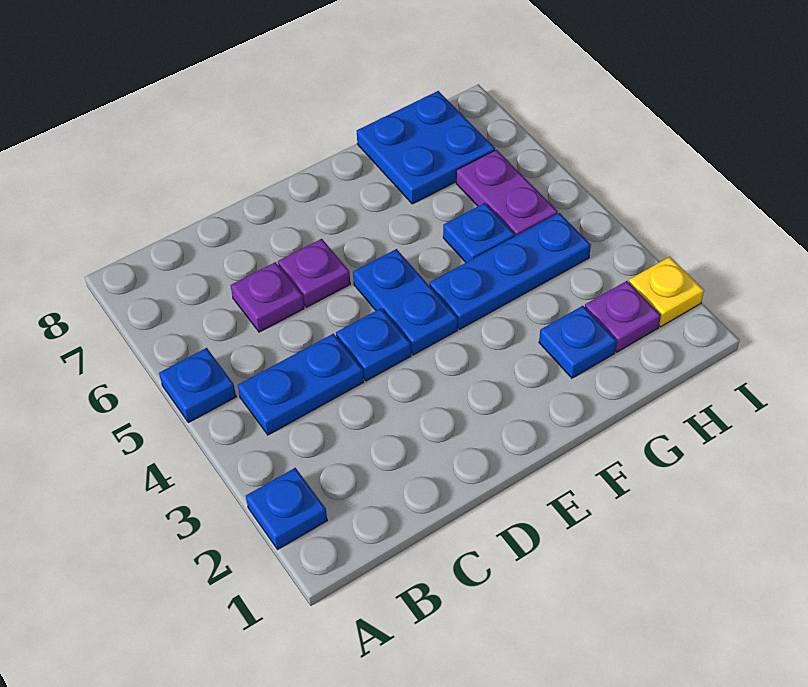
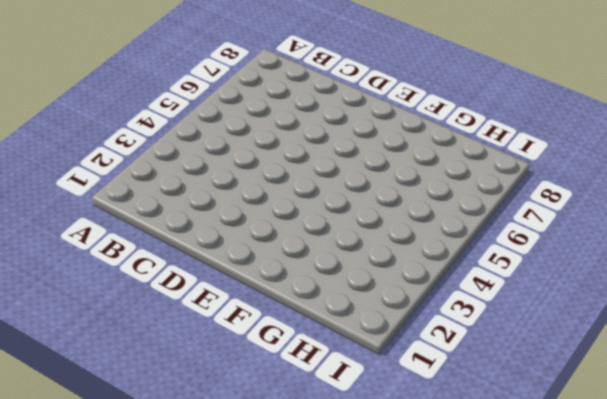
none -> blue plate A2 level 1
none -> blue plate A5 level 1
none -> blue plate B4:C4 level 1

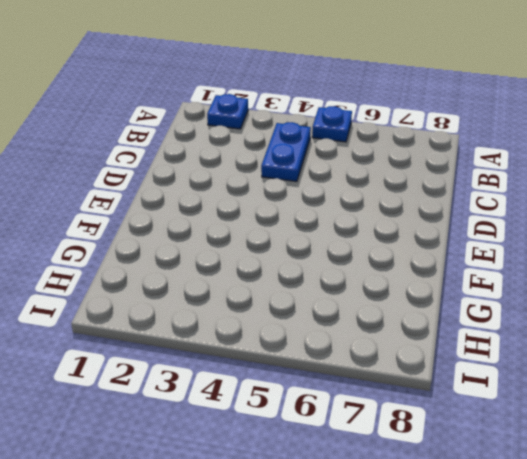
none -> purple plate C6 level 1
none -> blue plate D4 level 1
none -> purple plate D6 level 1

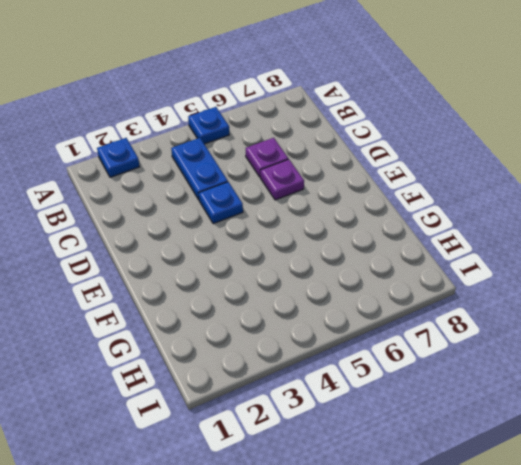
none -> blue plate E4:E5 level 1
none -> blue plate F4:H4 level 1
none -> blue plate G2 level 1

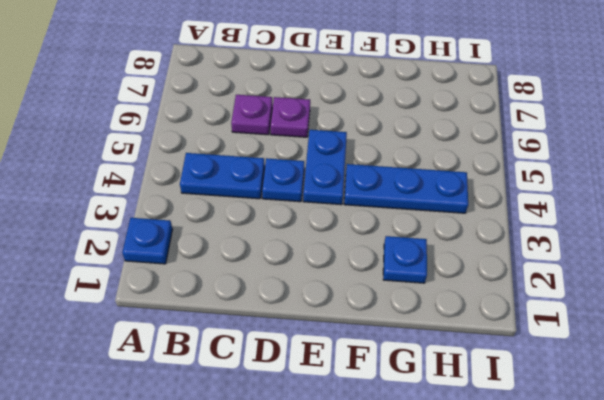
none -> blue plate A5 level 1
none -> blue plate G5 level 1
none -> blue plate G7:H8 level 1

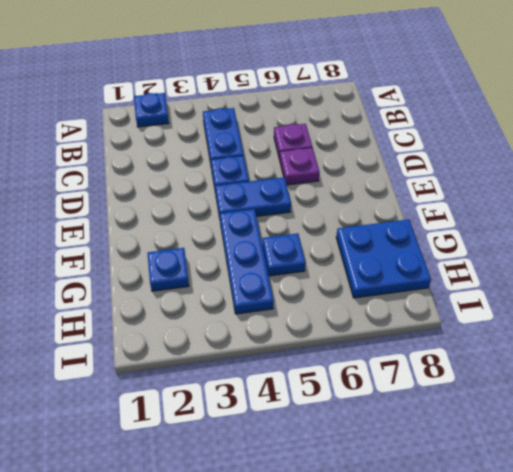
none -> blue plate A5 level 1
none -> purple plate H2 level 1
none -> purple plate H5:H6 level 1

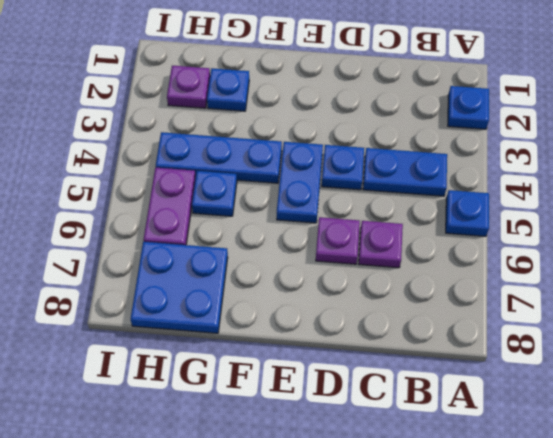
none -> yellow plate I2 level 1

